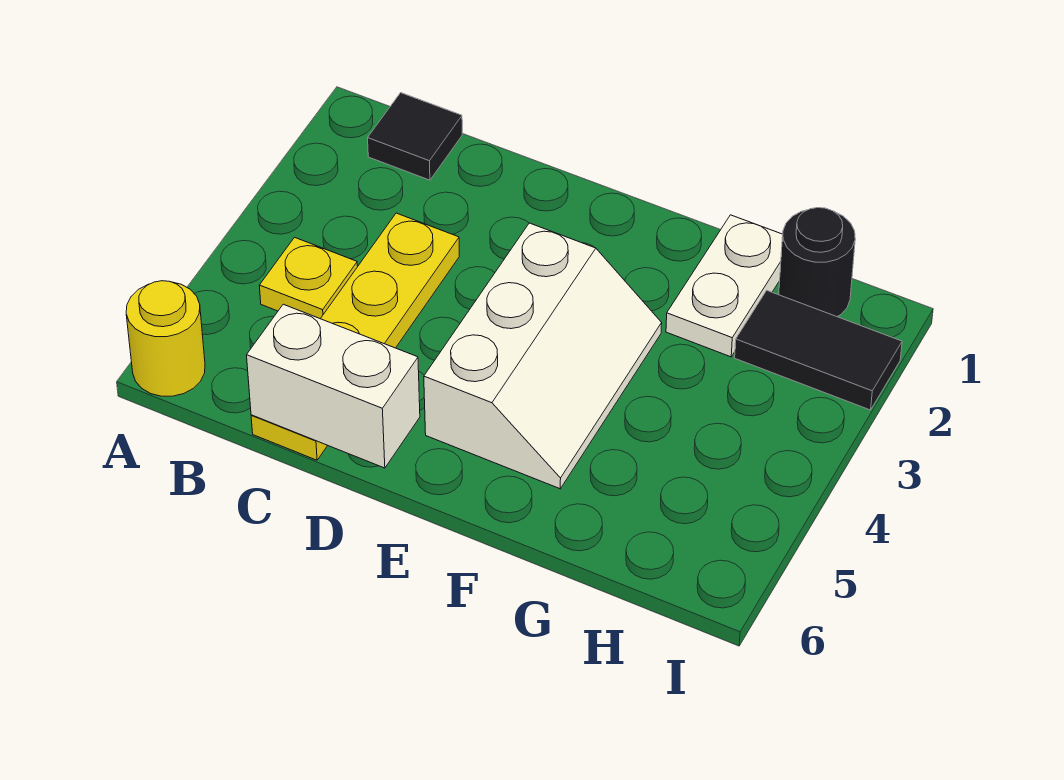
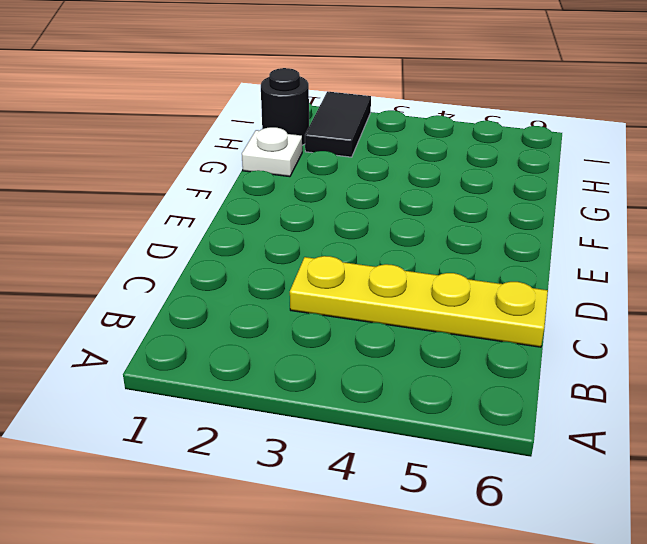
white plate G1 level 1 -> white plate G1:G2 level 1
none -> yellow round brick A6 level 1
none -> black tile B1 level 1

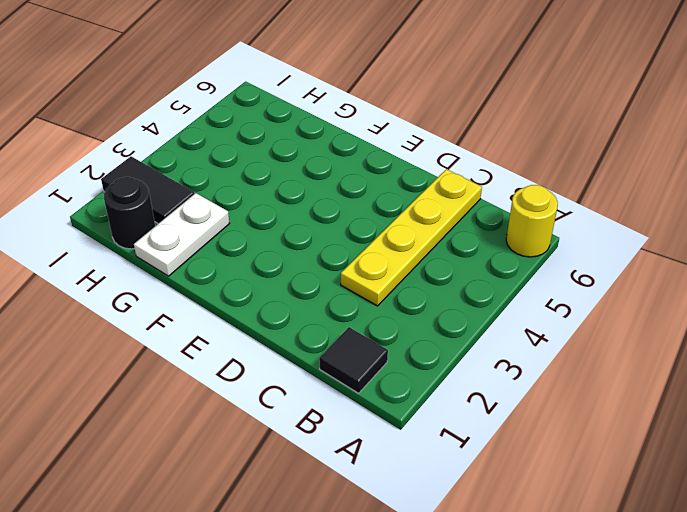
none -> yellow plate B4 level 1
none -> white slope E3:F5 level 1 top E

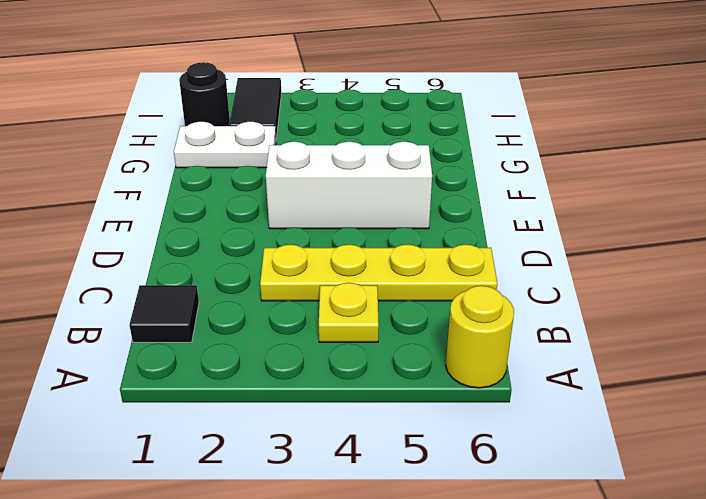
none -> white brick C6:D6 level 2

